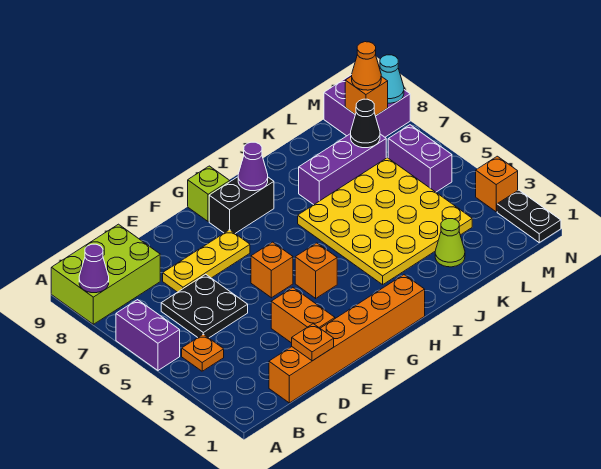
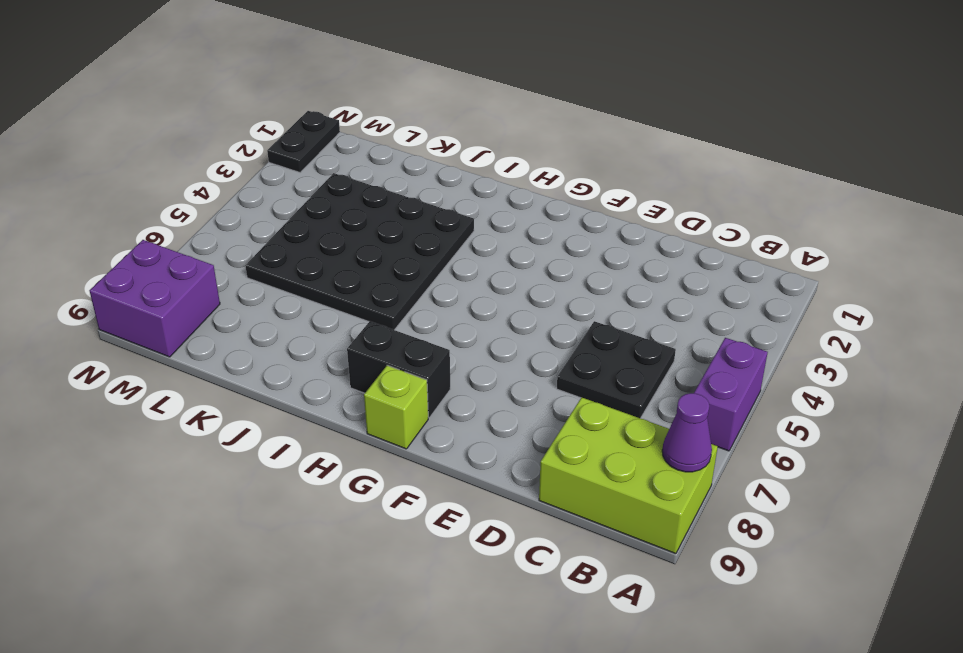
black plate I3:L6 level 1 -> yellow plate I3:L6 level 1
none -> orange plate B4 level 1
none -> orange brick C1:H1 level 1
none -> yellow plate D7:F7 level 1

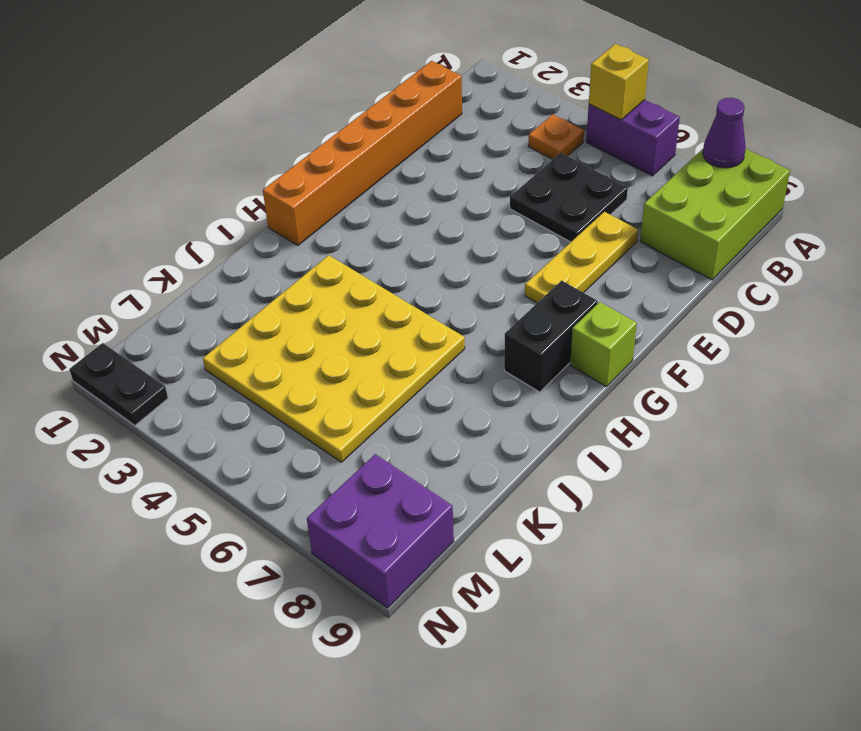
yellow brick A5 level 2 -> none
none -> orange brick E2:E3 level 1
none -> orange brick F5 level 1
none -> orange brick G4 level 1

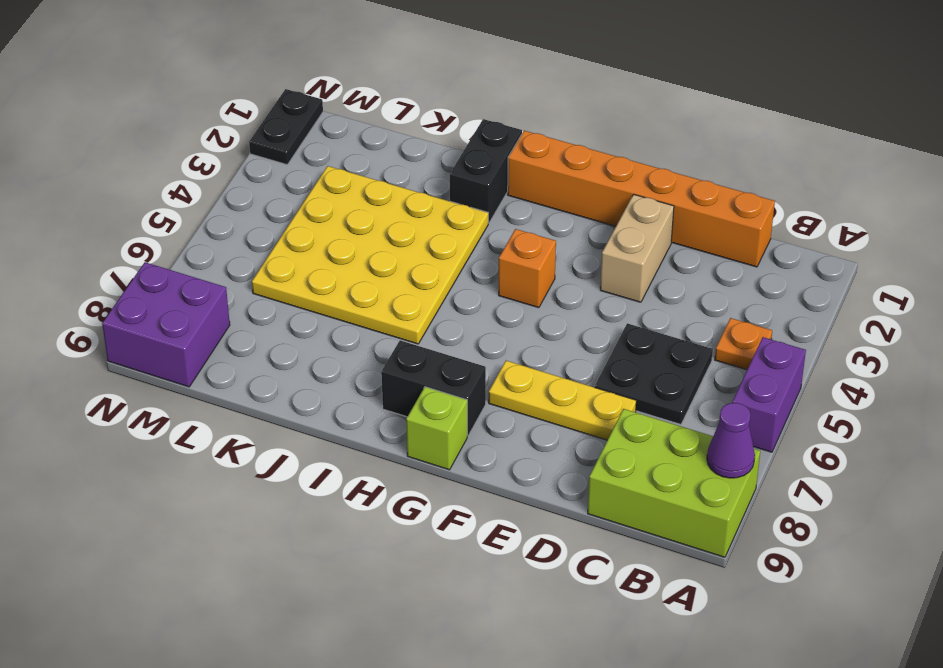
tan brick E2:E3 level 1 -> orange brick E2:E3 level 1
black brick I1:I2 level 1 -> none
none -> orange brick F5 level 1
none -> purple brick J7:L7 level 1
none -> lime cone K2 level 1

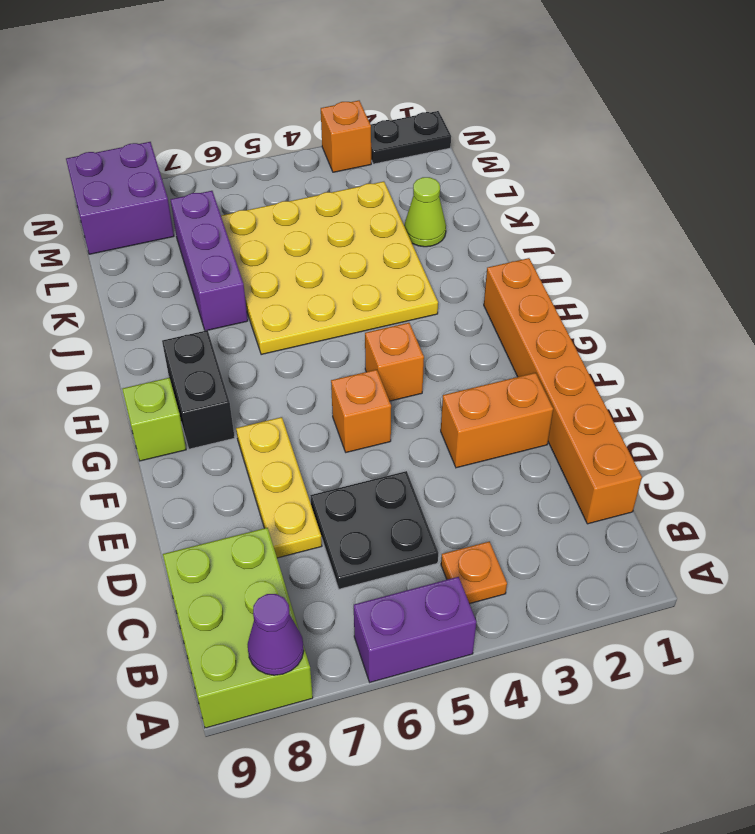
none -> purple brick M5:M6 level 1
none -> orange plate D1 level 2
none -> purple cone H8 level 2

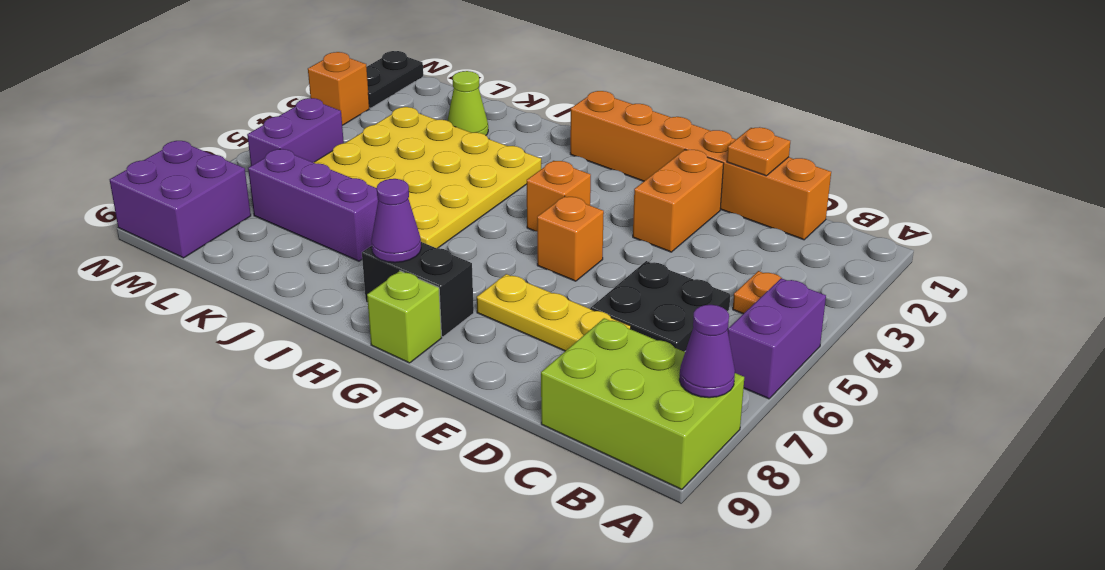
none -> black cone L7 level 2
none -> orange brick M8 level 2
none -> cyan cone N8 level 2

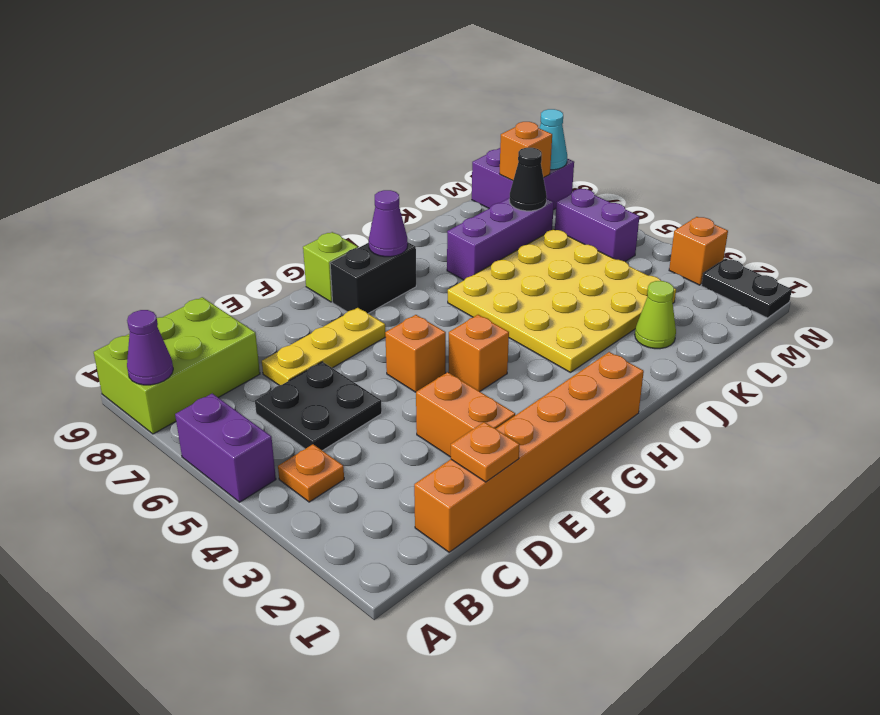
none -> orange cone M8 level 3

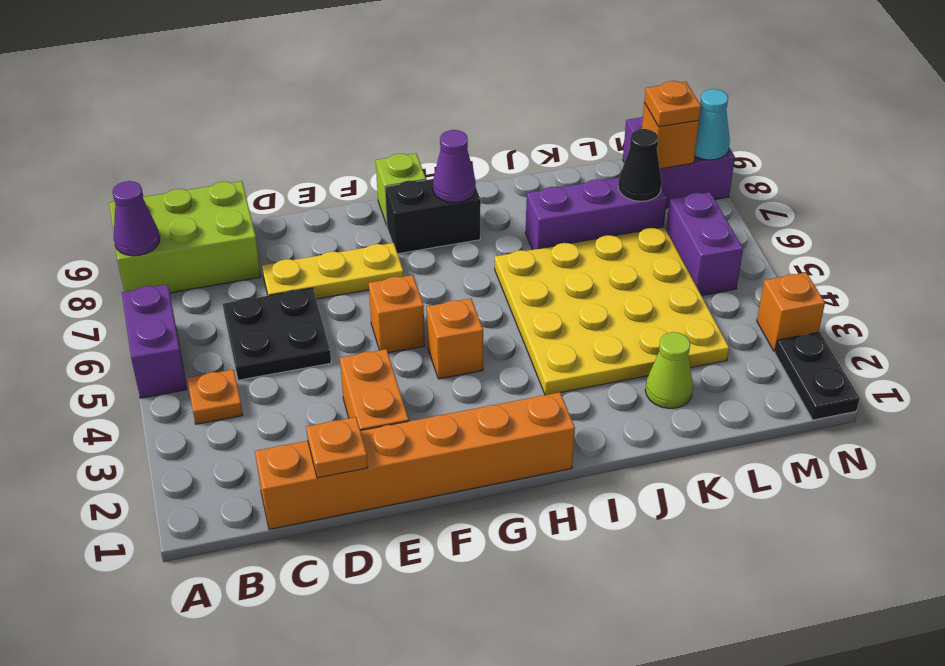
orange plate M8 level 3 -> orange cone M8 level 3

